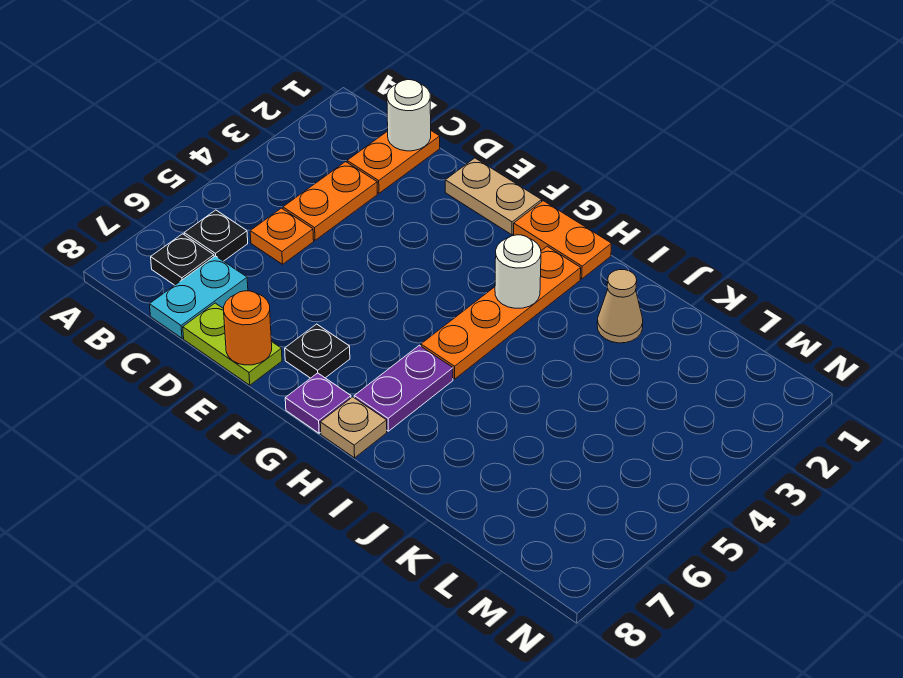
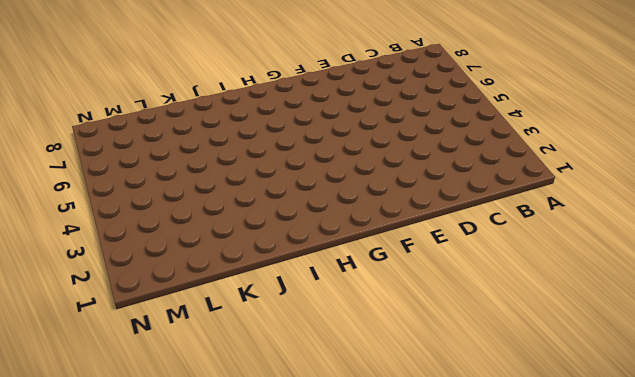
none -> black plate B6 level 1
none -> black plate B7 level 1
none -> orange plate C1:C2 level 1

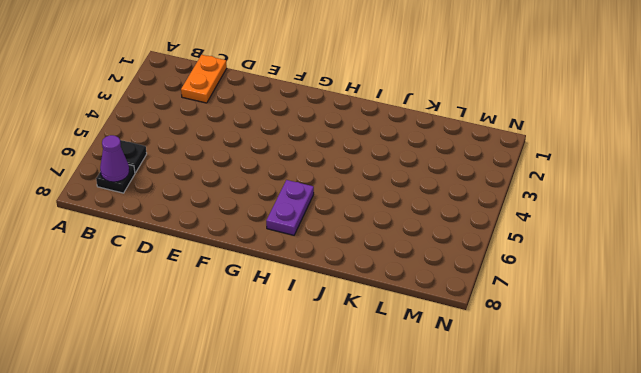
purple cone B7 level 2 -> none
none -> orange plate C3:C4 level 1
none -> orange plate C5 level 1
none -> cyan plate C7:C8 level 1

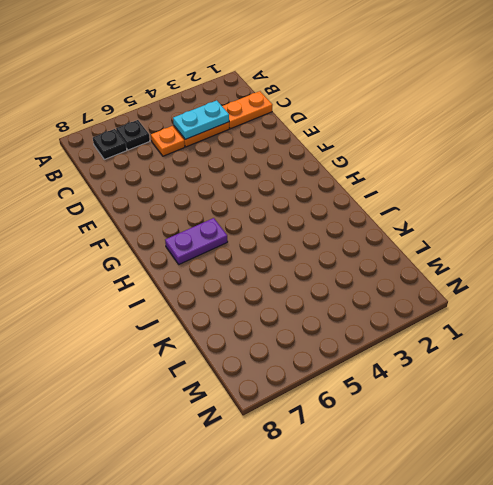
cyan plate C3:C4 level 2 -> cyan plate C7:C8 level 1
none -> lime plate D8:E8 level 1
none -> tan plate E1:F1 level 1
none -> black plate F7 level 1

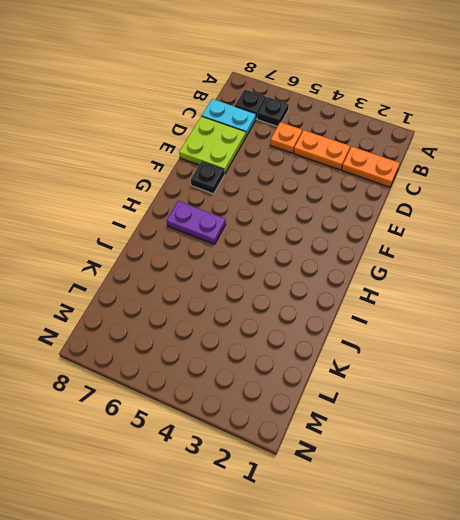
lime plate D7:E8 level 1 -> lime plate D8:E8 level 1
none -> tan plate E1:F1 level 1
none -> orange plate G1:H1 level 1
none -> purple plate G8 level 1

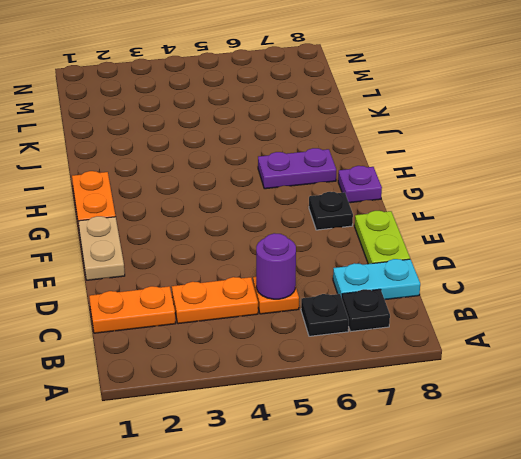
purple round brick C5 level 2 -> none
none -> orange plate H2:H5 level 1
none -> tan plate H8 level 1
none -> tan cone J2 level 1

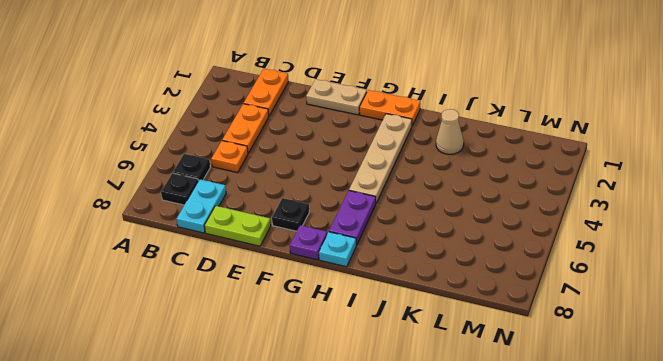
tan plate H2:H5 level 1 -> orange plate H2:H5 level 1
cyan plate H8 level 1 -> tan plate H8 level 1
none -> white round brick C1 level 2
none -> orange round brick E8 level 2
none -> white round brick H3 level 2

